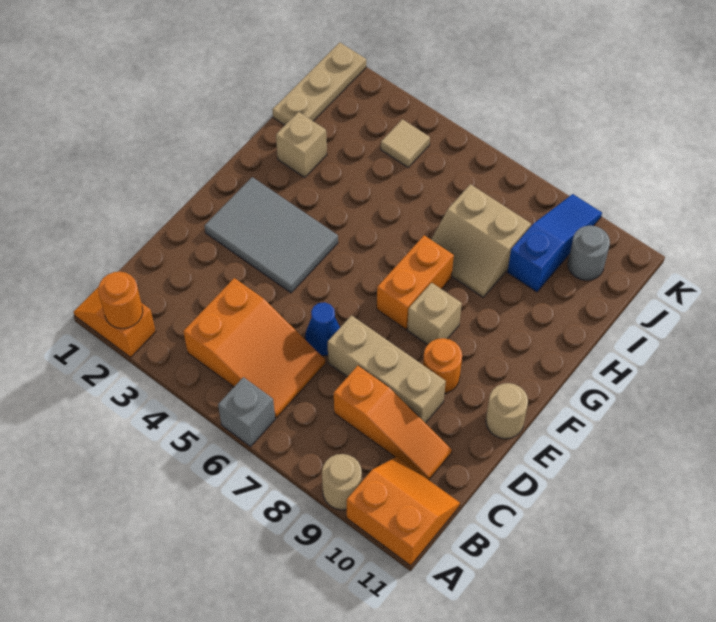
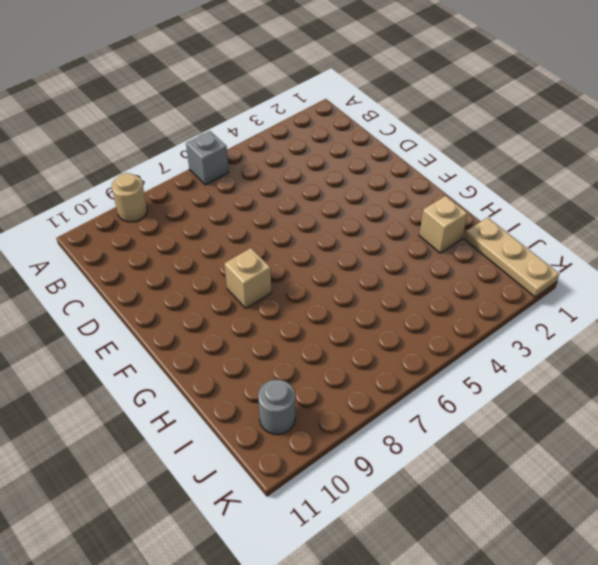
none -> orange slope A1:A2 level 1 top 2
none -> orange slope A10:B11 level 1 top A
none -> orange slope B4:C6 level 1 top 4

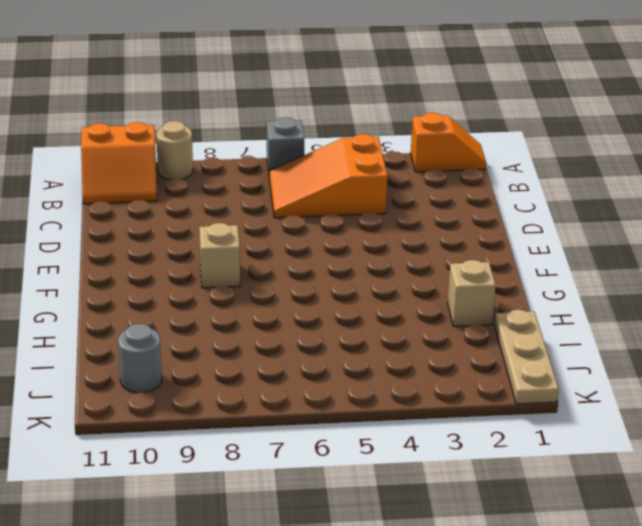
none -> orange slope C8:C10 level 1 top 8
none -> blue cone D6 level 1
none -> tan brick D7:D9 level 1

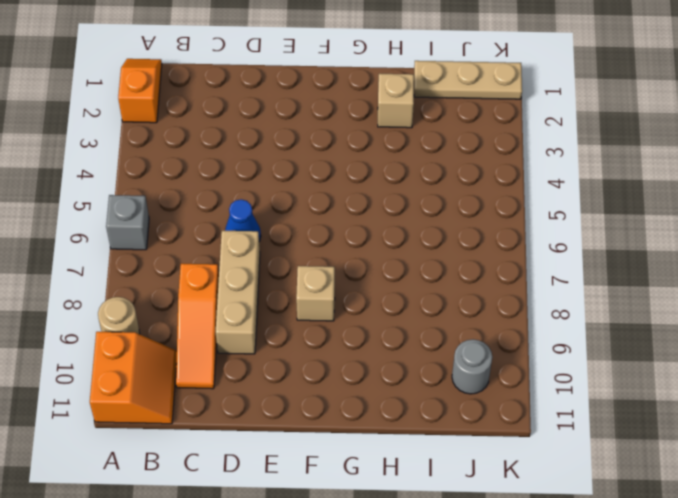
none -> orange slope B4:C6 level 1 top 4
none -> grey tile E2:F4 level 1
none -> orange round brick E9 level 1

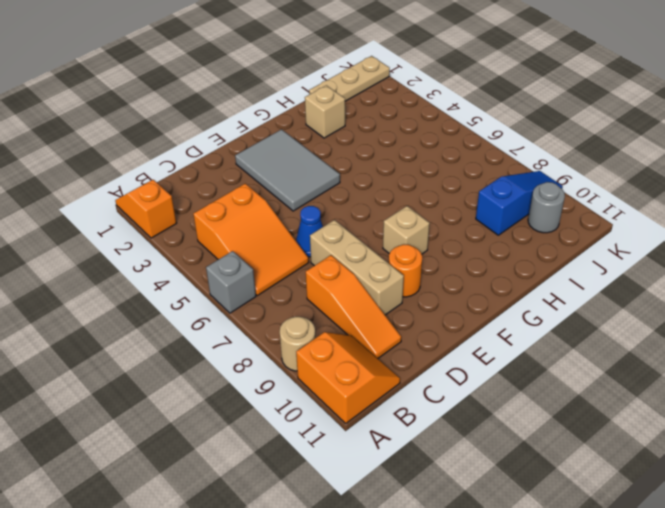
none -> tan round brick E11 level 1
none -> orange brick F7:G7 level 1
none -> tan slope H7:I8 level 1 top I

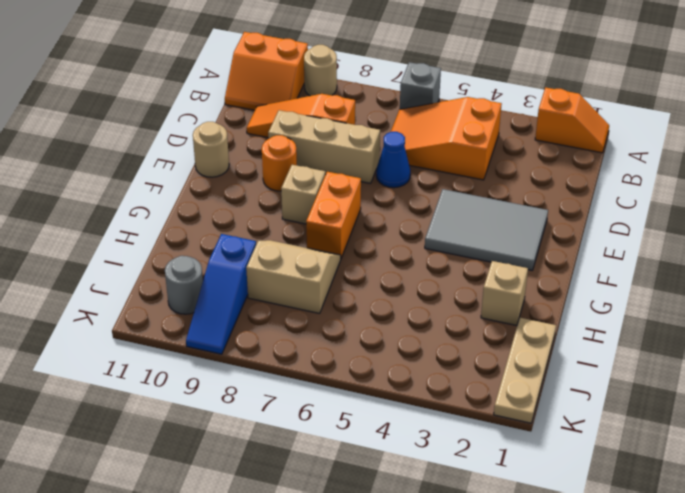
none -> tan tile J4 level 1
none -> orange round brick A2 level 2

